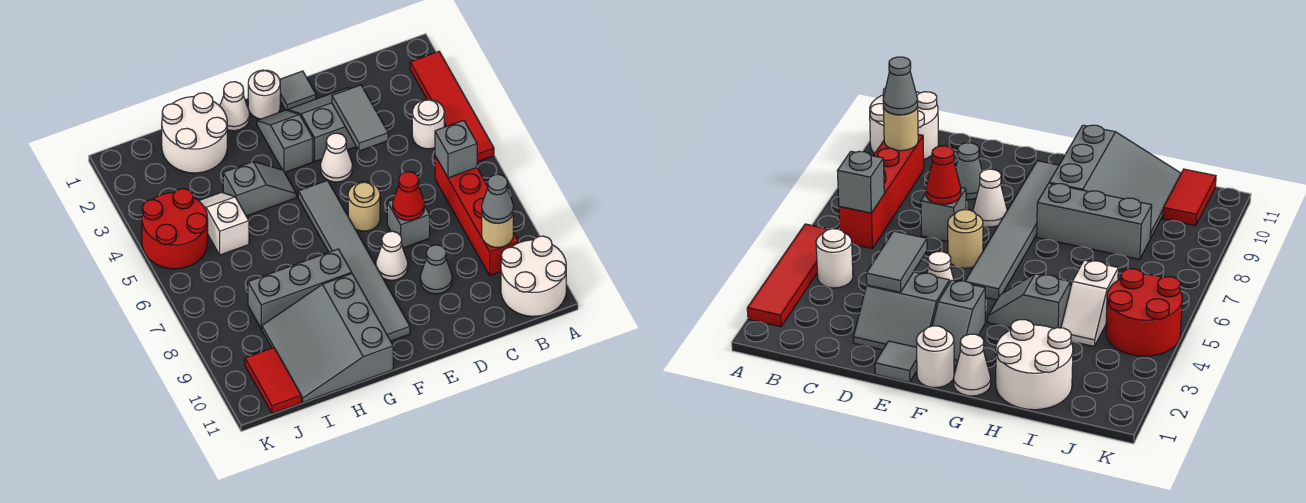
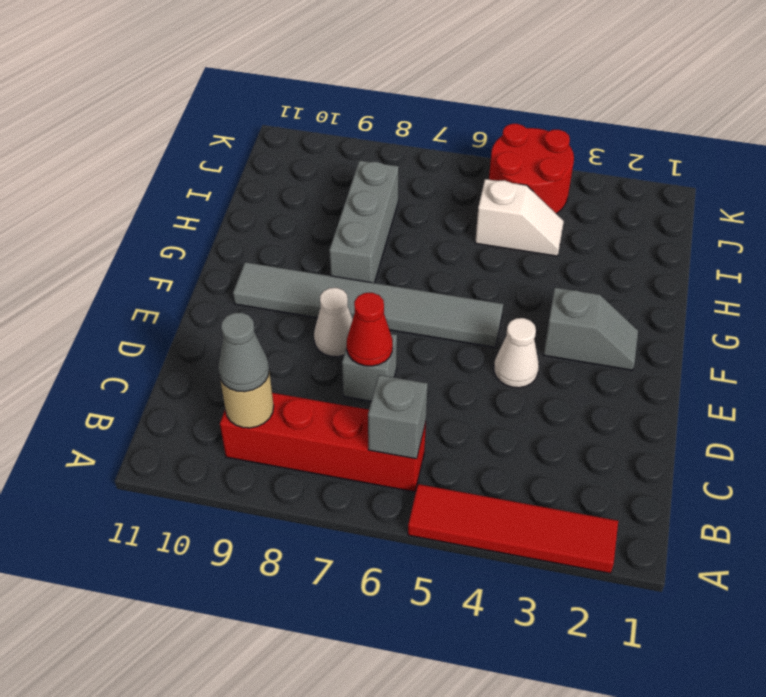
none -> white round brick A10:B11 level 1
none -> white round brick B4 level 1
none -> grey slope D2:E3 level 1 top 3

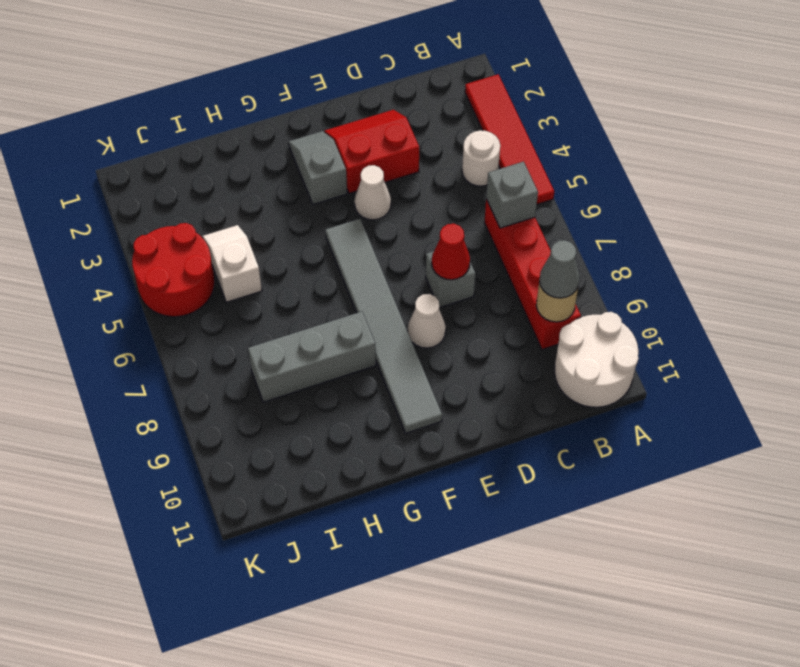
red slope D2:E3 level 1 top 3 -> grey slope D2:E3 level 1 top 3
none -> grey cone D9 level 1
none -> grey tile E1 level 1
none -> tan round brick E6 level 1

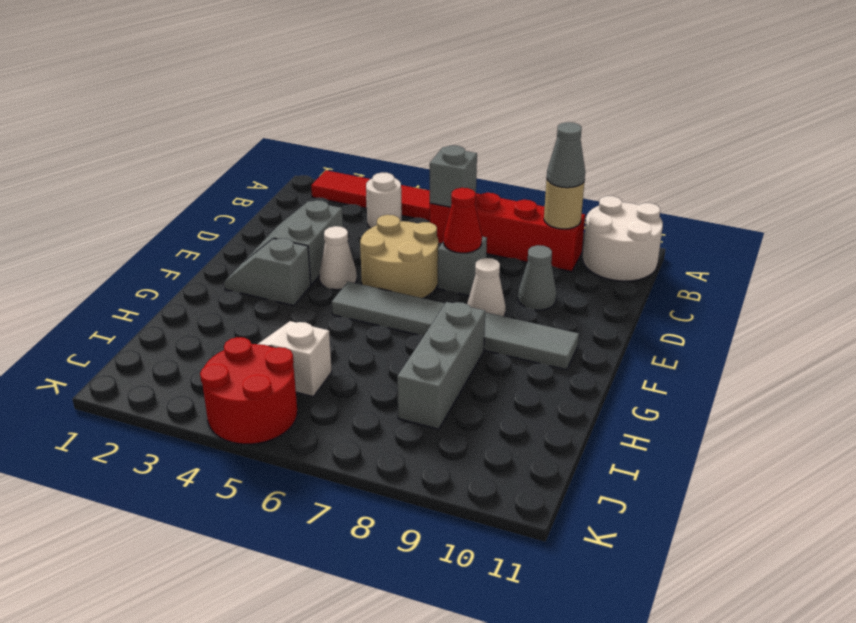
tan round brick D5:E6 level 1 -> tan round brick E6 level 1
none -> grey tile E1 level 1
none -> white round brick F1 level 1
none -> white cone G1 level 1

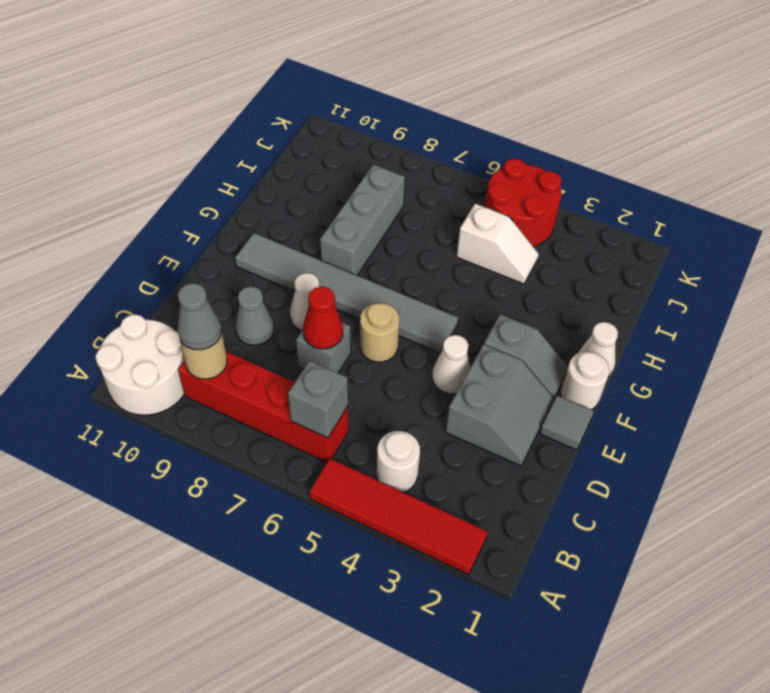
none -> grey slope G4:H4 level 1 top H
none -> grey slope G9:I11 level 1 top G
none -> white round brick H1:I2 level 1

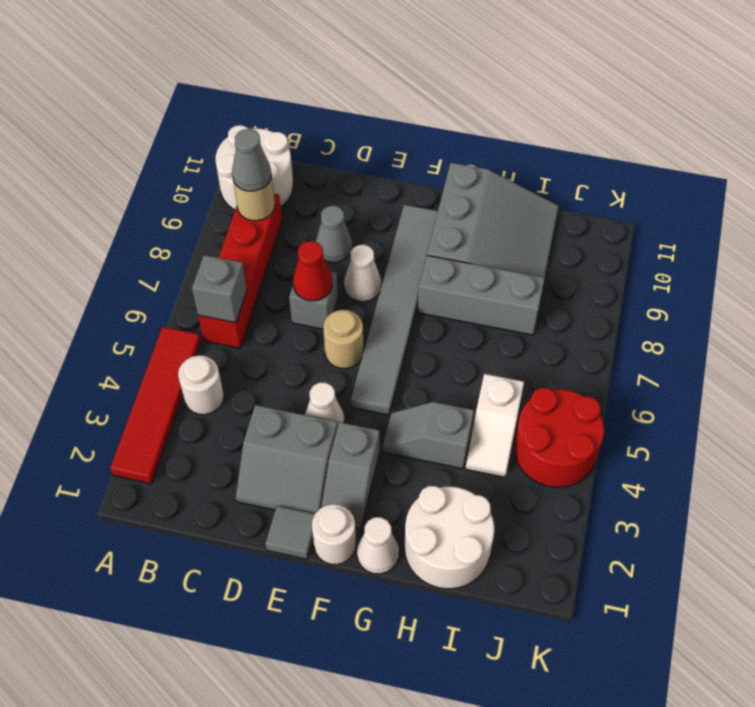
none -> red tile J10:J11 level 1
none -> grey tile D3:D4 level 2

